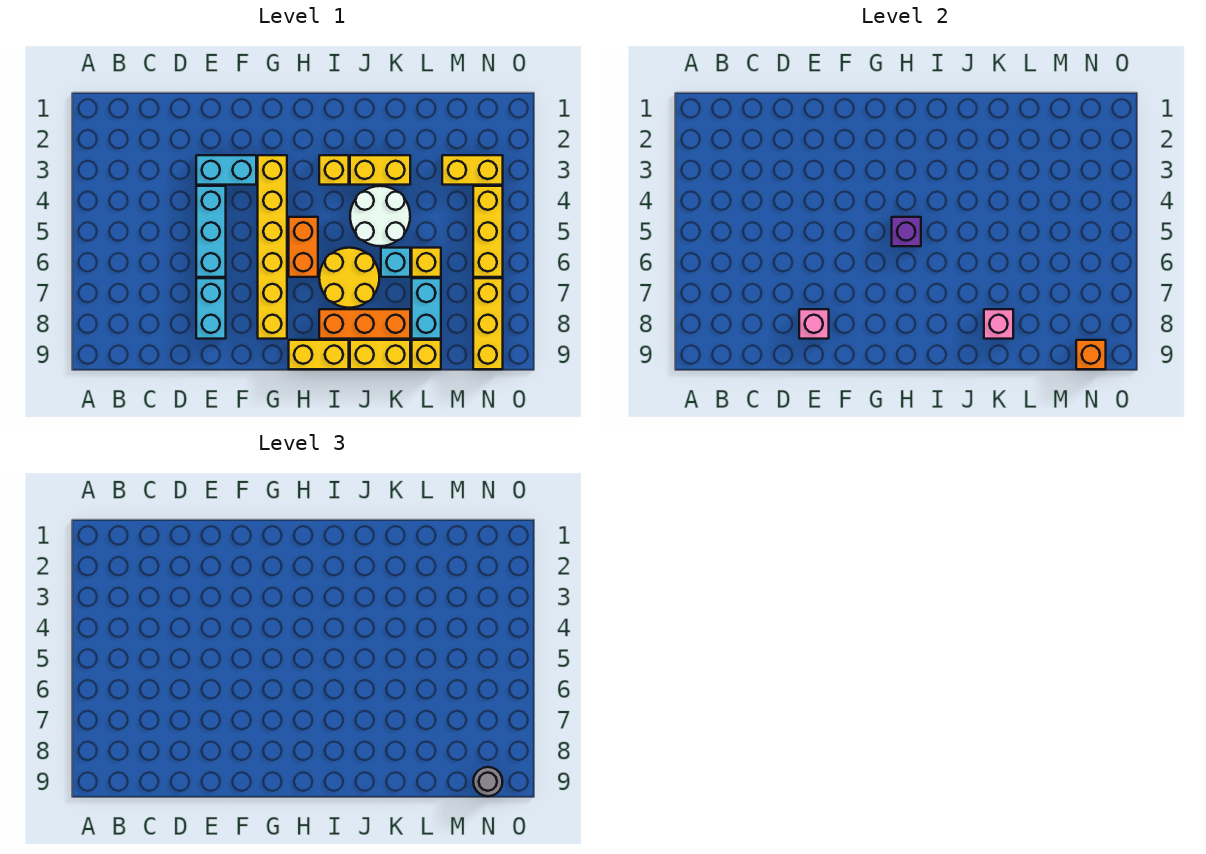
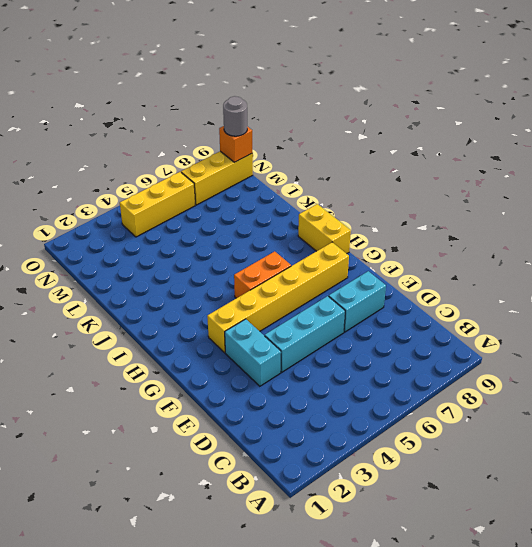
none -> yellow brick I3 level 1
none -> yellow round brick I6:J7 level 1
none -> orange brick I8:K8 level 1

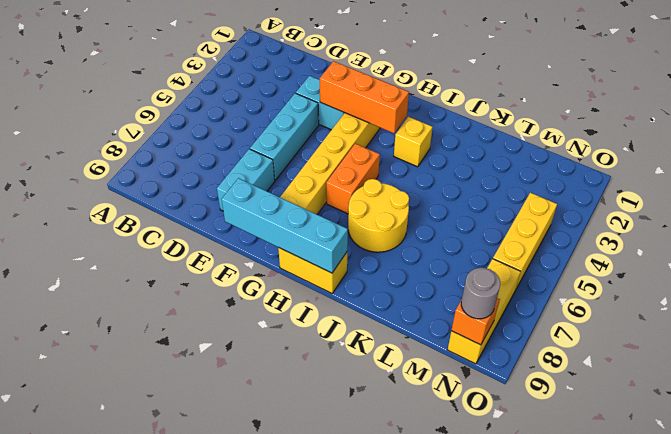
orange brick F3:H3 level 2 -> orange brick I8:K8 level 1
cyan brick F9:I9 level 2 -> none
none -> yellow brick J3:K3 level 1
none -> white round brick J4:K5 level 1
none -> yellow brick J9:K9 level 1

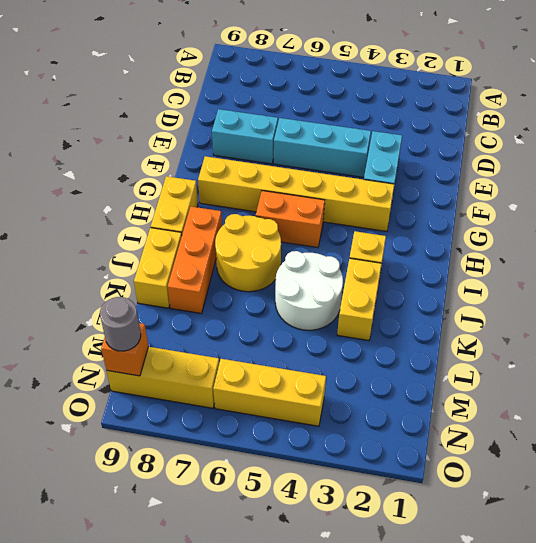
none -> cyan brick K6 level 1
none -> yellow brick L6 level 1
none -> cyan brick L7:L8 level 1

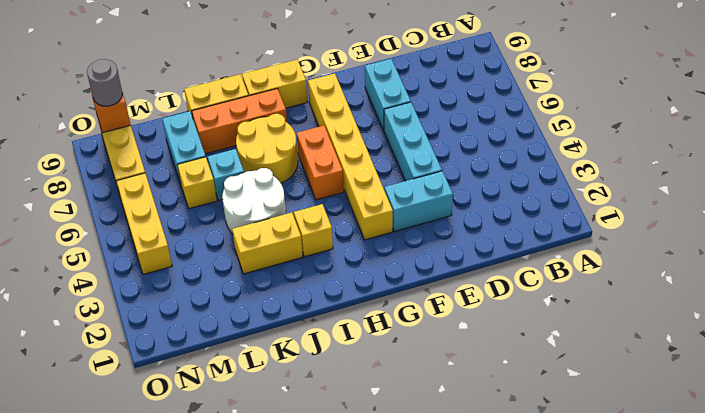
none -> yellow brick L9 level 1
none -> yellow brick M3:N3 level 1
none -> pink brick E8 level 2

